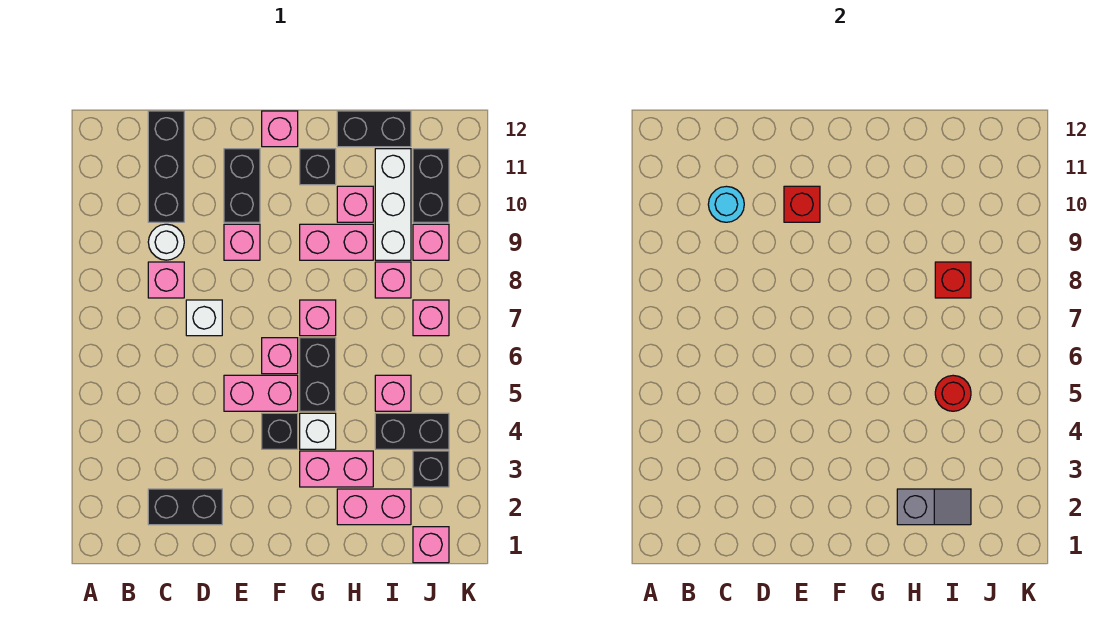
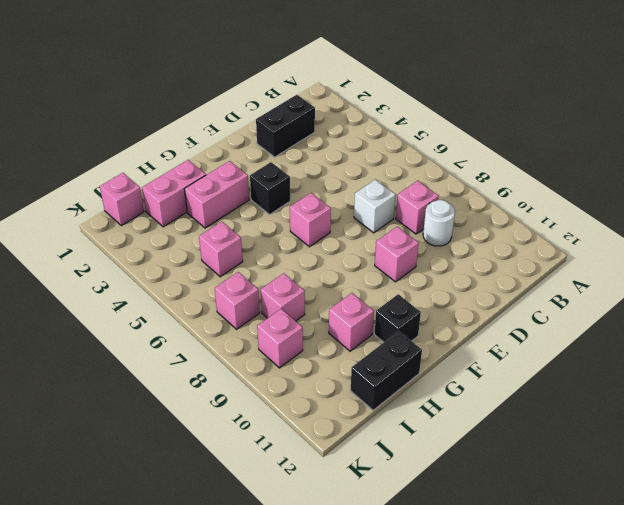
none -> black brick C10:C12 level 1
none -> pink brick E5:F5 level 1
none -> black brick E10:E11 level 1
none -> pink brick F12 level 1

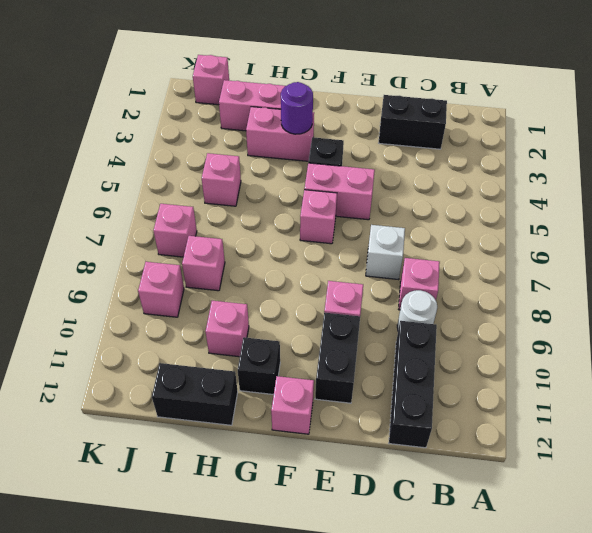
purple round brick G3 level 2 -> none
none -> white brick G4 level 1
none -> black brick G5:G6 level 1
none -> pink brick G7 level 1
none -> pink brick G9:H9 level 1

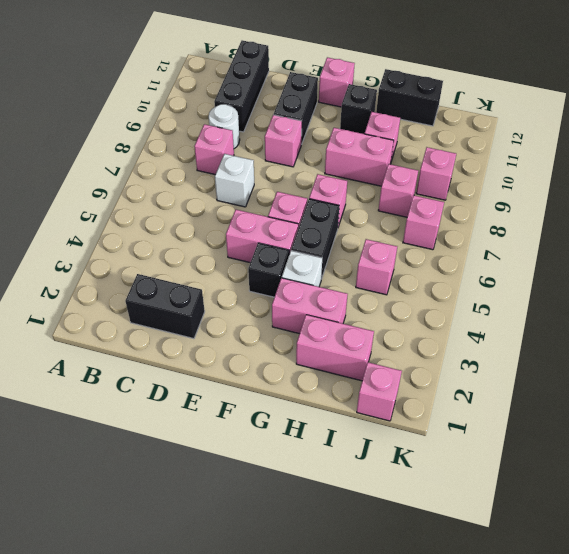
none -> black brick I4:J4 level 1
none -> white brick I9:I11 level 1
none -> black brick J3 level 1
none -> black brick J10:J11 level 1

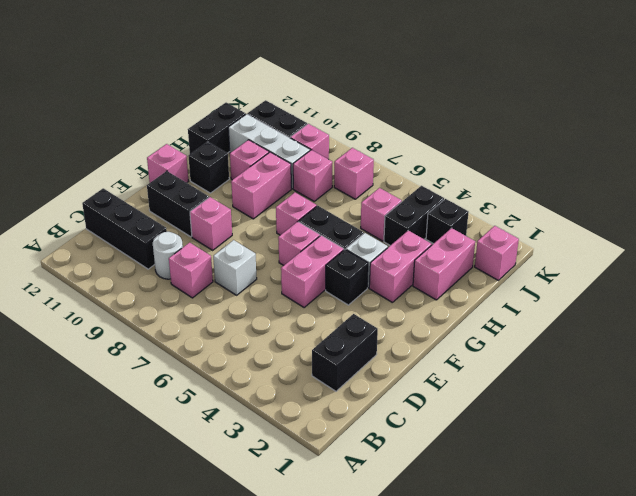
none -> cyan round brick C10 level 2
none -> red brick E10 level 2
none -> grey slope H2:I2 level 2 top H
none -> red round brick I5 level 2

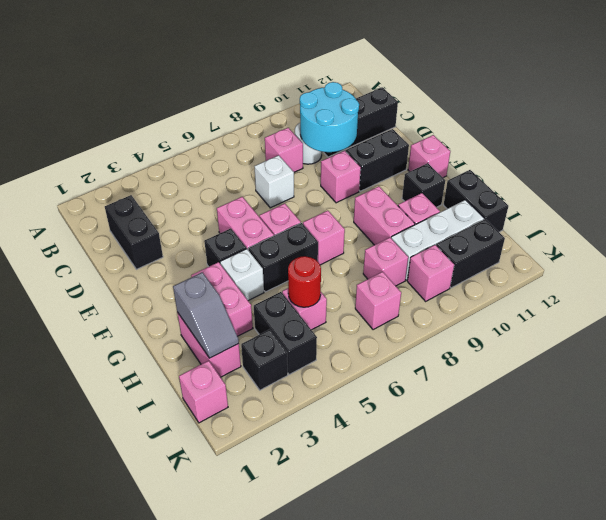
cyan round brick C9:D10 level 2 -> cyan round brick C10 level 2
none -> red brick E10 level 2
none -> red brick I8 level 2

